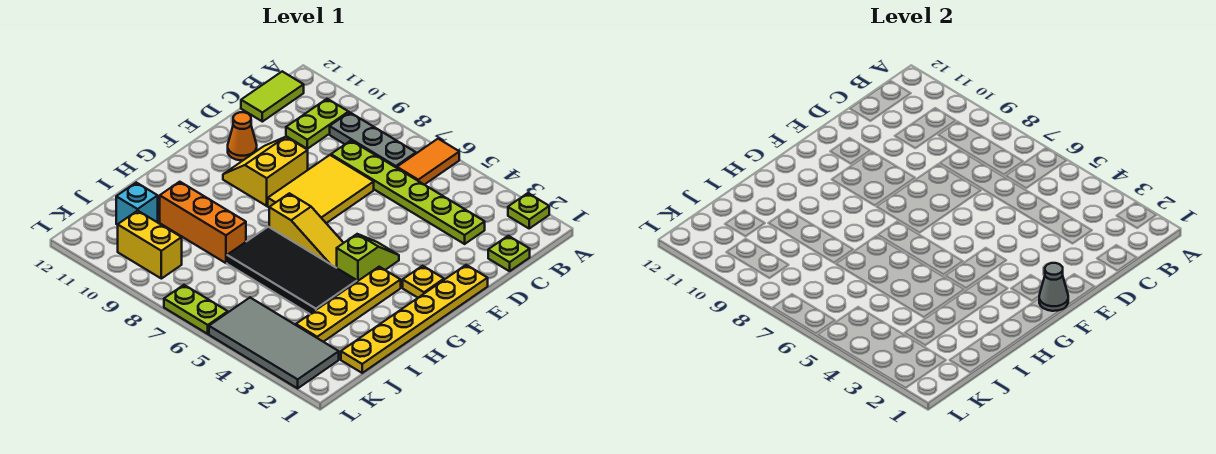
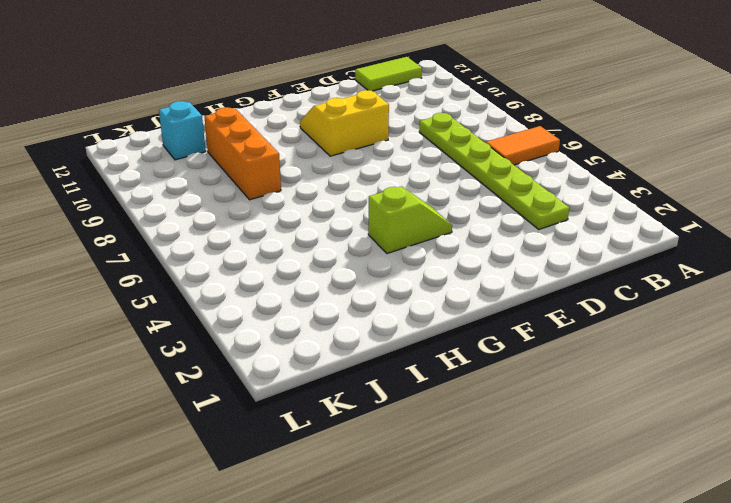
none -> lime plate A2 level 1
none -> grey plate B7:B9 level 1
none -> lime plate B10:C10 level 1

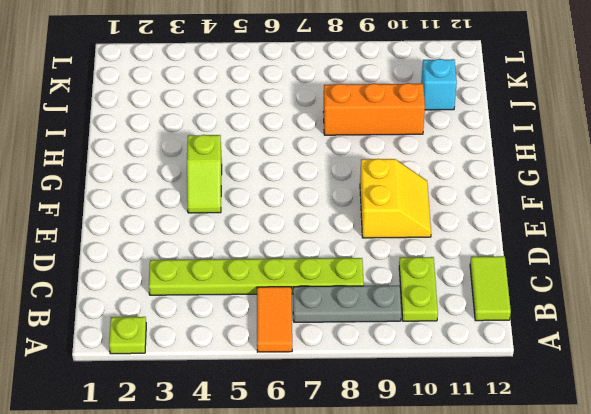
none -> lime plate C1 level 1
none -> yellow tile D7:F8 level 1
none -> yellow plate E1:J1 level 1

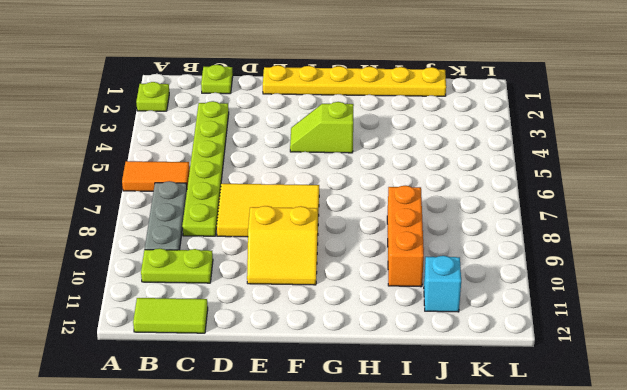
none -> orange cone E11 level 1
none -> yellow plate F2 level 1
none -> yellow plate G3:J3 level 1

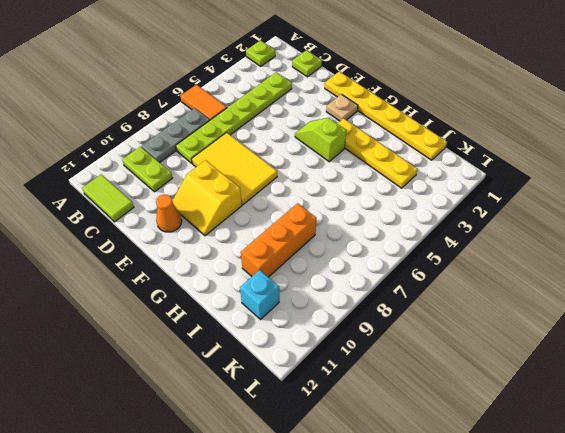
tan plate F2 level 1 -> yellow plate F2 level 1
none -> yellow slope G5:G7 level 1 top 7
none -> black tile H4:I7 level 1
none -> grey tile K2:L5 level 1

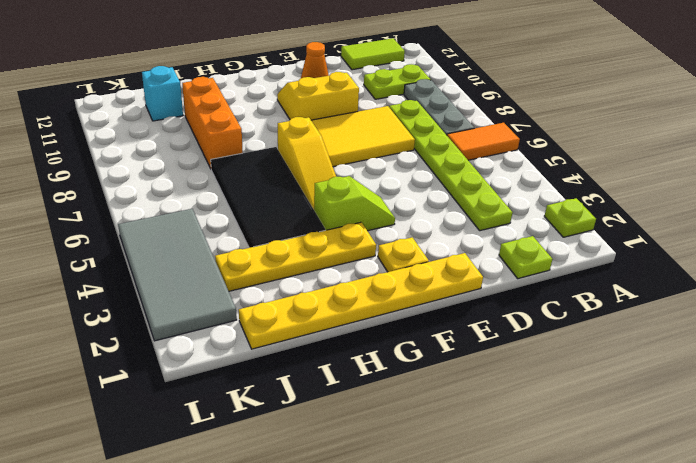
none -> yellow brick K9:K10 level 1
none -> lime plate L6:L7 level 1
none -> grey cone F1 level 2

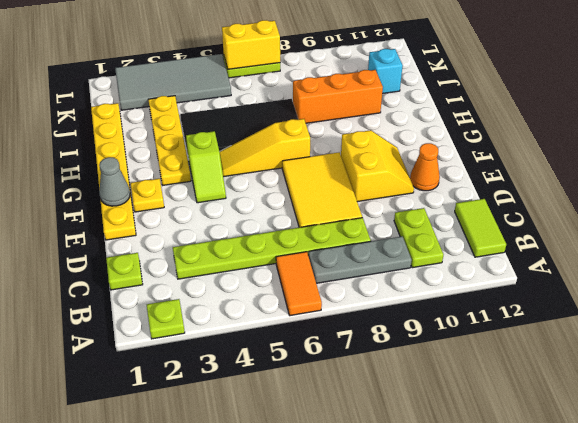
yellow brick L6:L7 level 2 -> yellow brick K9:K10 level 1

